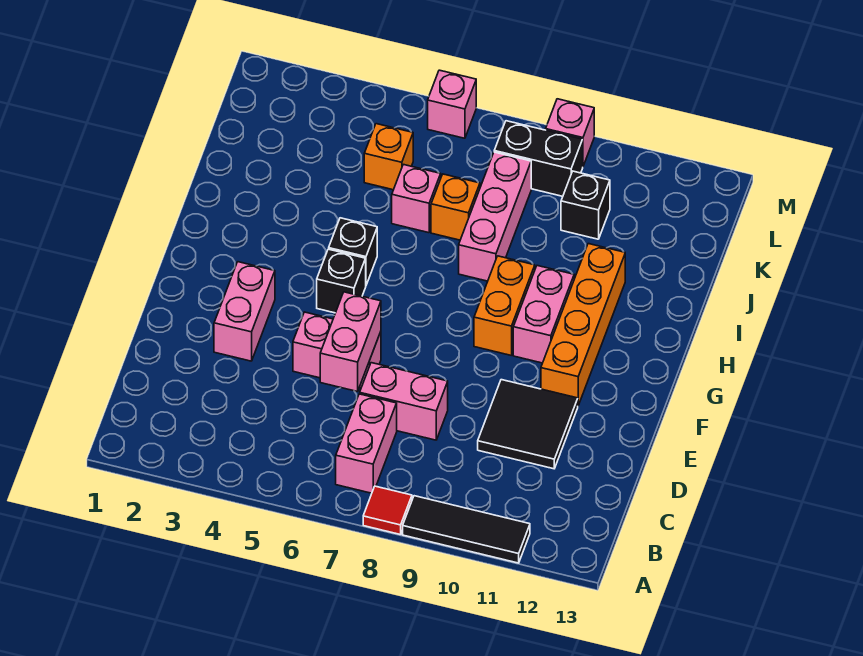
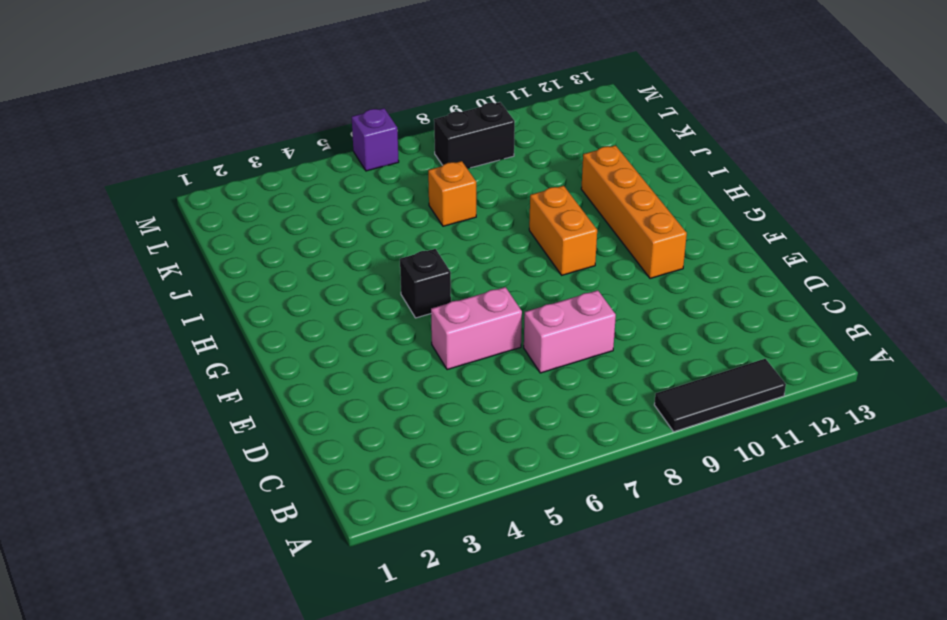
purple brick M6 level 1 -> pink brick M6 level 1
none -> red tile A8 level 1
none -> pink brick B7:C7 level 1
none -> black tile D10:E11 level 1

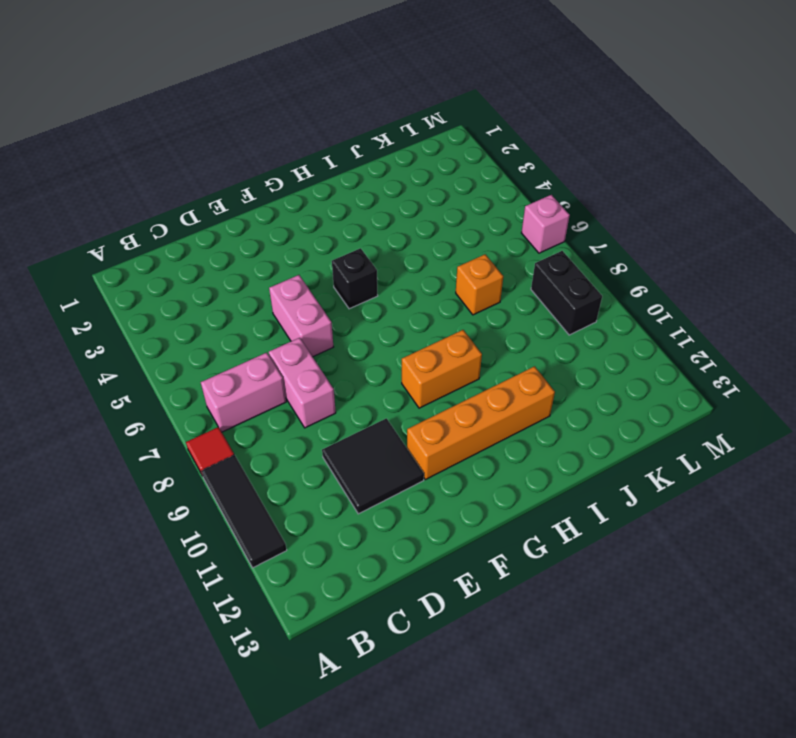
none -> pink brick E3:F3 level 1
none -> pink brick G10:H10 level 1
none -> black brick H5 level 1

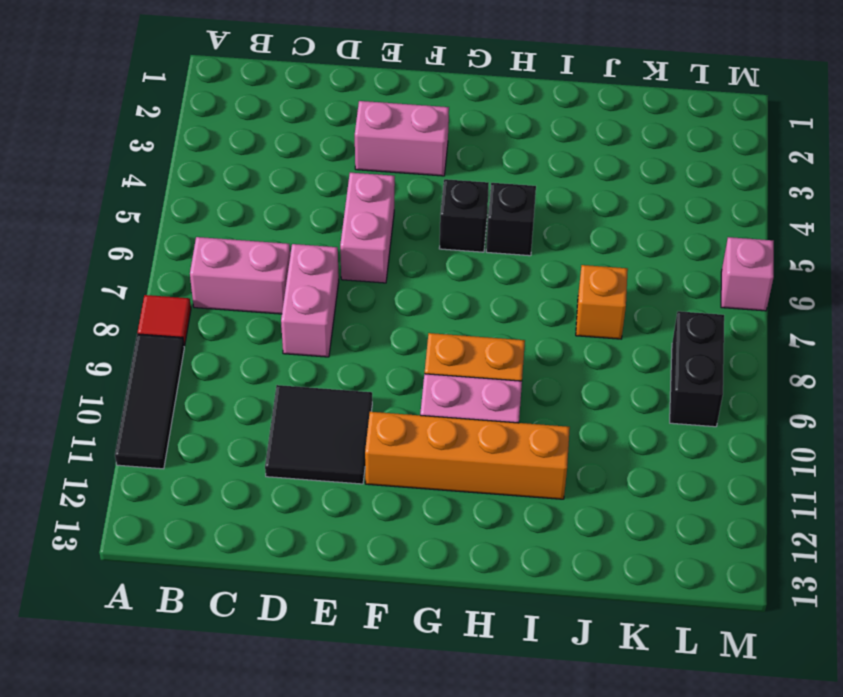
none -> pink brick I8:K8 level 1
none -> pink brick J6 level 1
none -> orange brick K5 level 1

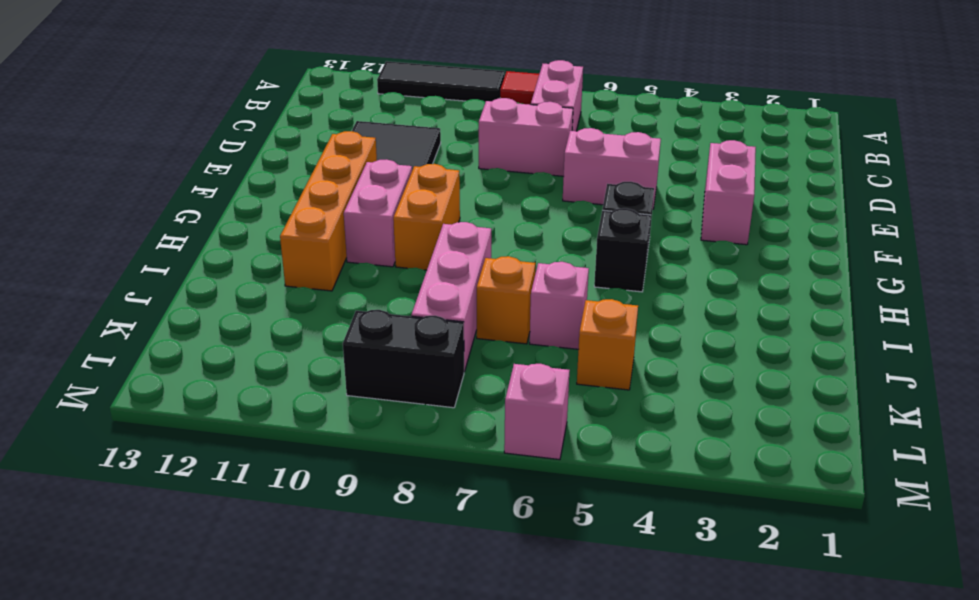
none -> black brick K10 level 1
none -> pink brick M9 level 1
none -> pink brick D6:E6 level 2

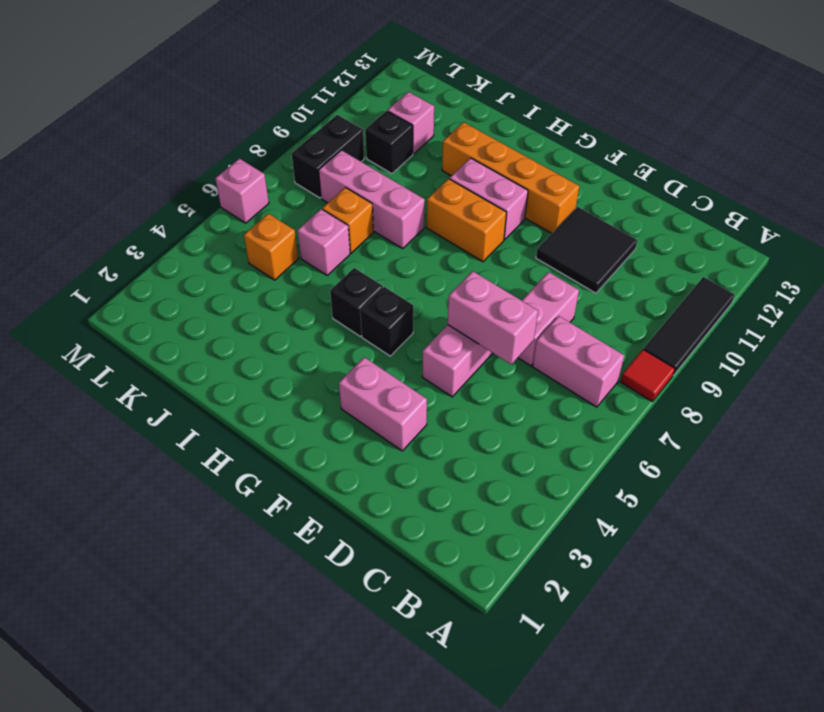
pink brick K11 level 1 -> pink brick M9 level 1

